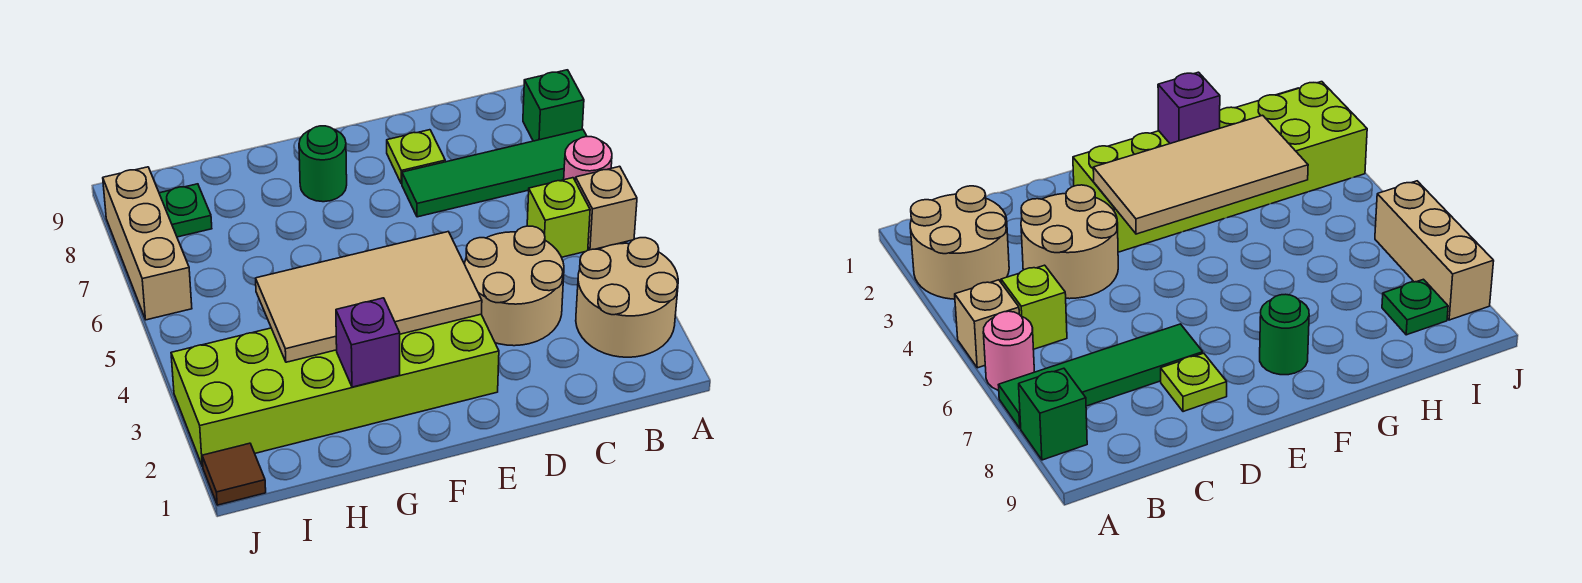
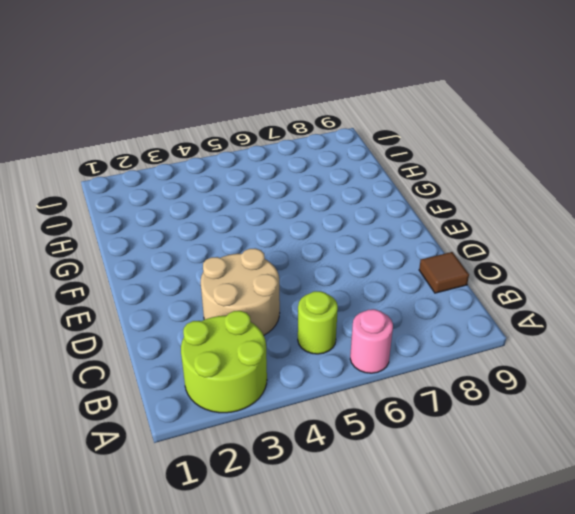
lime round brick A2:B3 level 1 -> tan round brick A2:B3 level 1
lime round brick B5 level 1 -> lime brick B5 level 1
brown tile C9 level 1 -> brown tile J1 level 1
none -> tan brick A5 level 1
none -> green tile A7:D7 level 1
none -> green brick A8 level 1

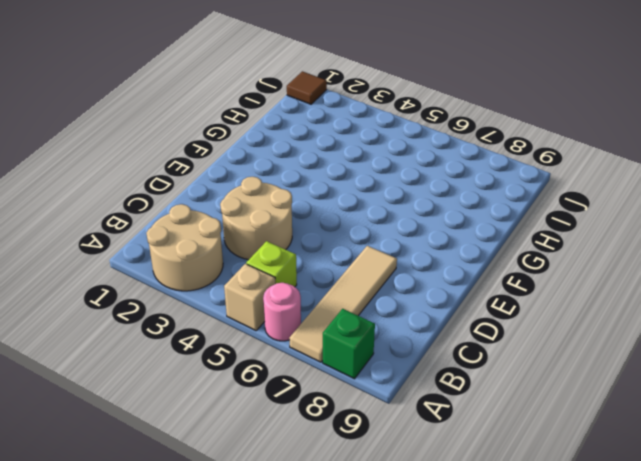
tan tile A7:D7 level 1 -> green tile A7:D7 level 1
none -> lime plate D8 level 1
none -> lime brick E2:J3 level 1
none -> green round brick F8 level 1

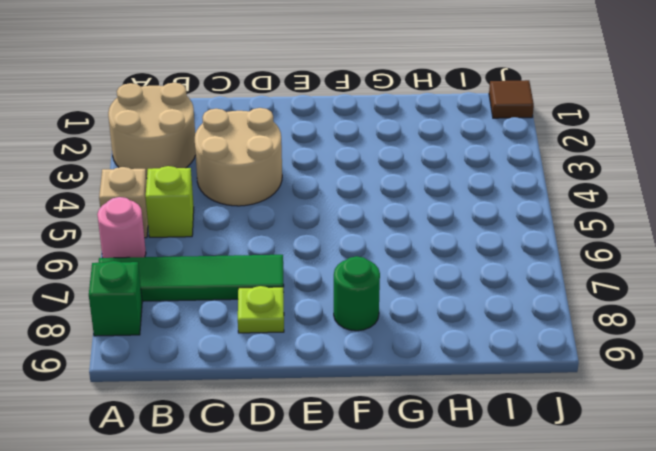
none -> lime brick E2:J3 level 1
none -> green plate I8 level 1
none -> tan brick J6:J8 level 1

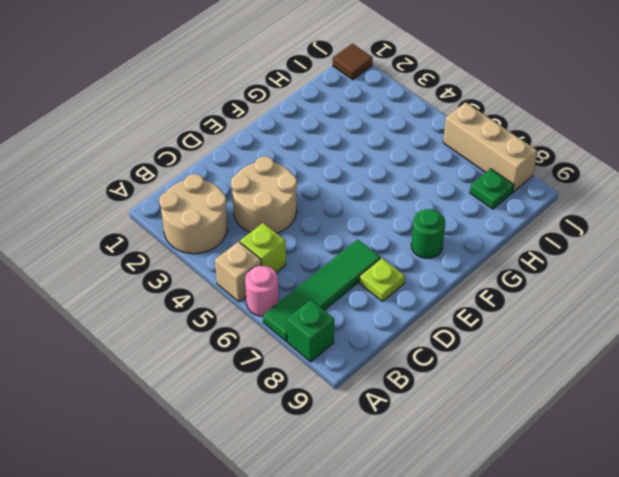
none -> lime brick E2:J3 level 1
none -> tan tile E3:H4 level 2
none -> purple brick G2 level 2

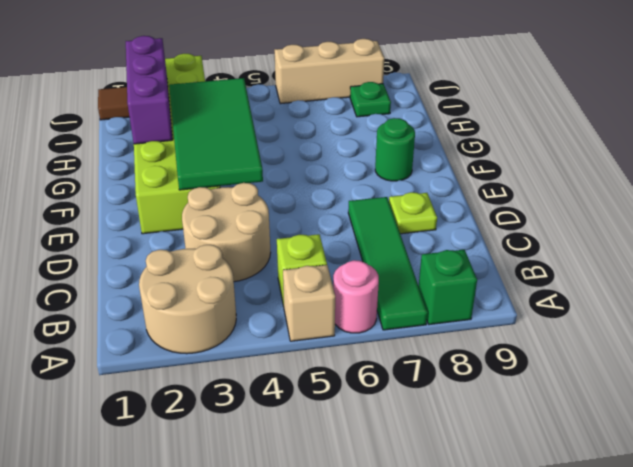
green tile E3:H4 level 2 -> tan tile E3:H4 level 2
purple brick G2:I2 level 2 -> purple brick G2 level 2

